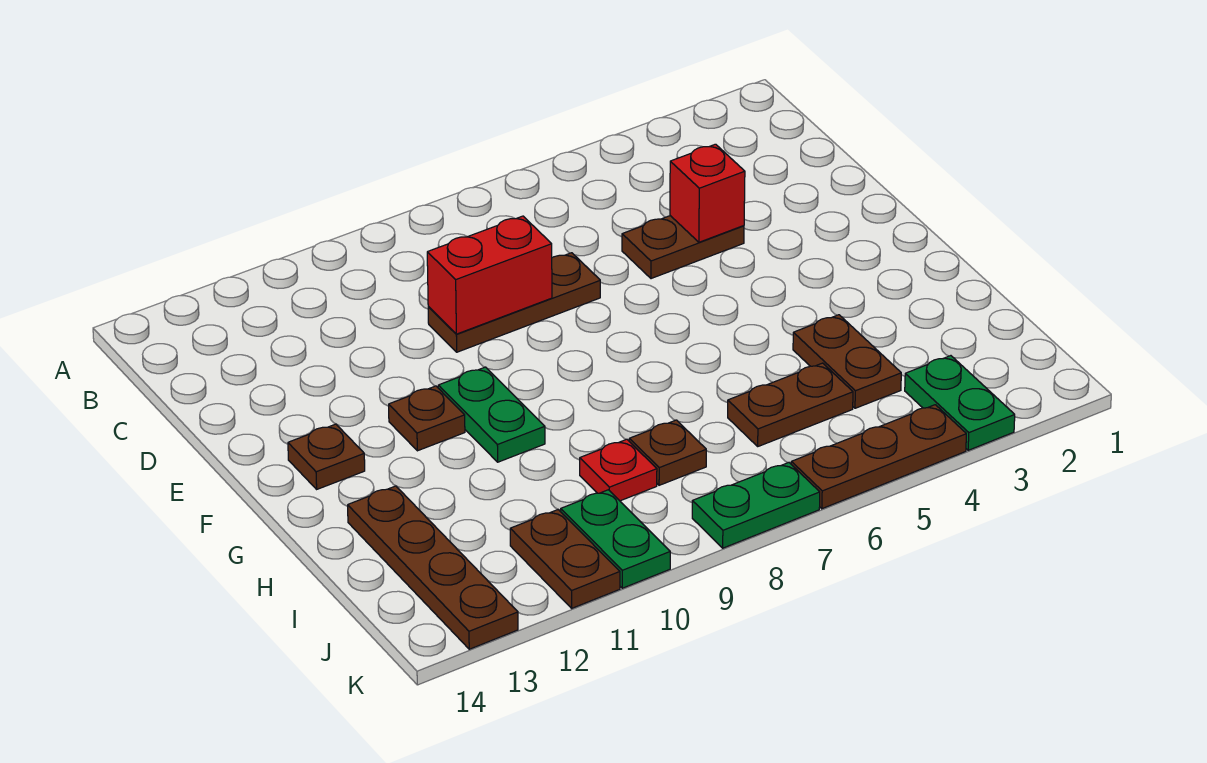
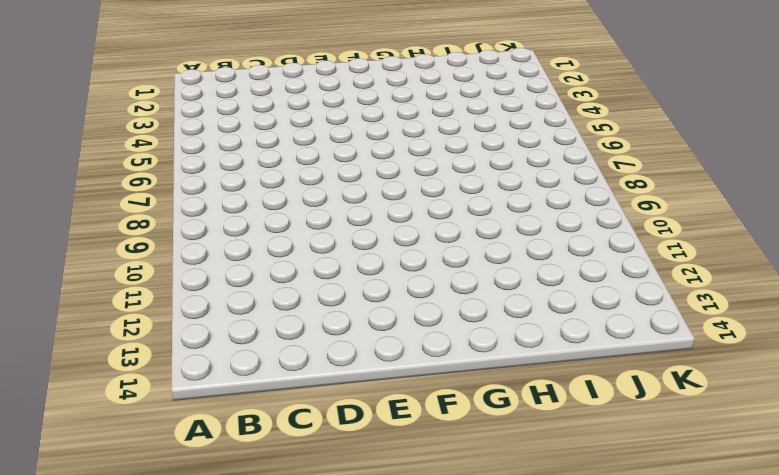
none -> brown plate D4:D5 level 1
none -> brown plate D7:D9 level 1
none -> green plate F10:G10 level 1

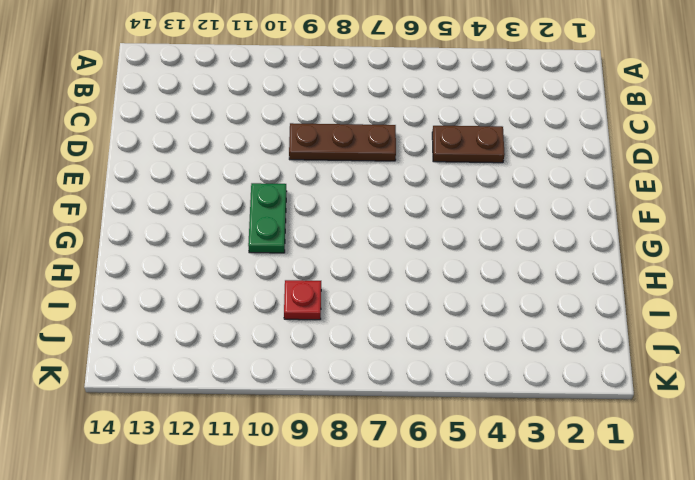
none -> brown plate F11 level 1
none -> brown plate F13 level 1
none -> brown plate H4:I4 level 1

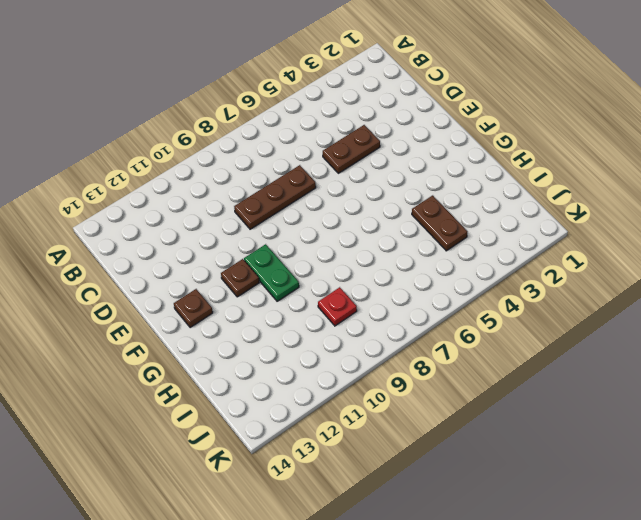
none -> brown plate H13:K13 level 1
none -> brown plate I5:I6 level 1
none -> brown plate I8 level 1

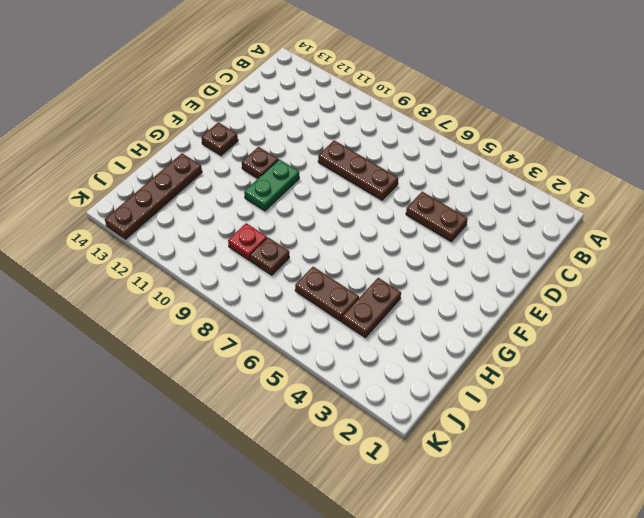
none -> green plate J3:K3 level 1
none -> green plate J10:K10 level 1
none -> brown plate J11:K11 level 1

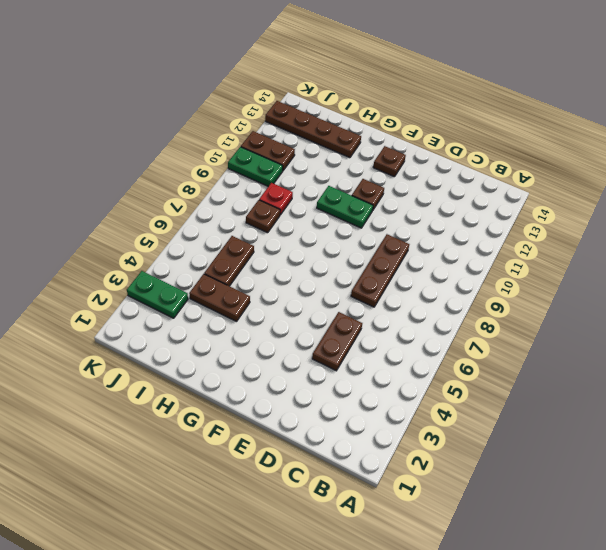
none -> brown plate K4:K6 level 1
none -> green plate K7:K8 level 1
none -> red brick D4 level 2

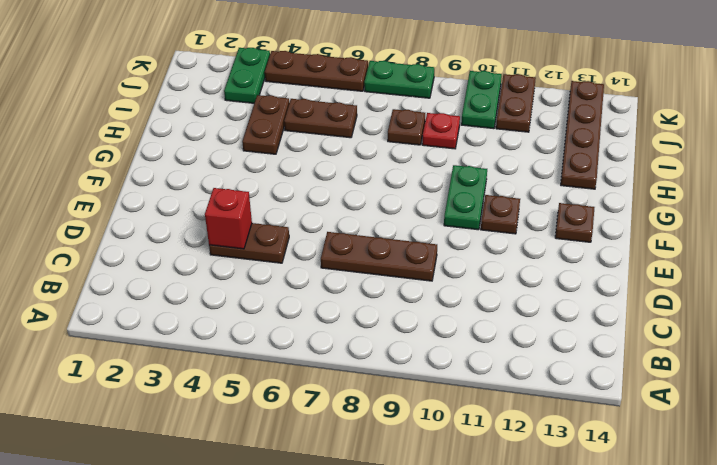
none -> red brick D8:D9 level 2

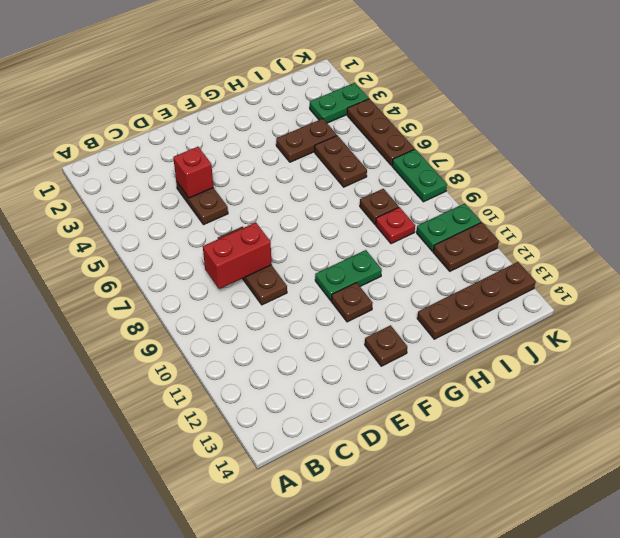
red brick C8:D8 level 2 -> red brick D8:D9 level 2

